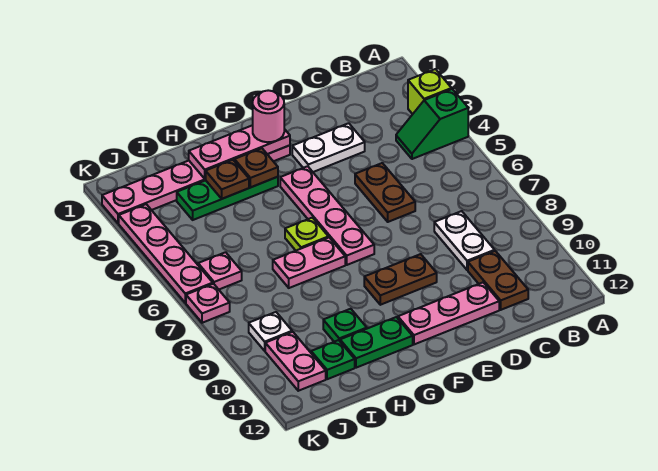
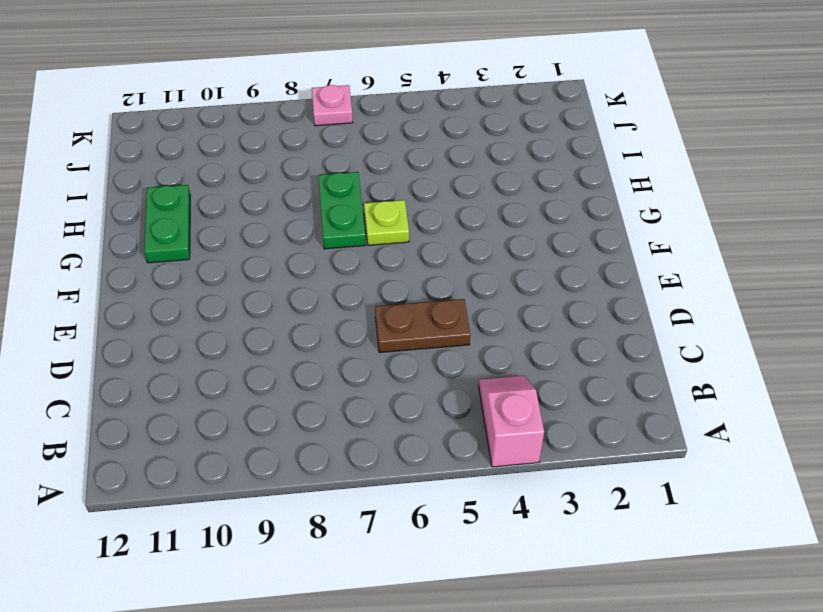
pink slope A4:B4 level 1 top A -> green slope A4:B4 level 1 top A
green plate G7:H7 level 1 -> pink plate G7:H7 level 1
none -> lime brick A3 level 1
none -> white plate C8:C9 level 1
none -> brown plate C10:C11 level 1

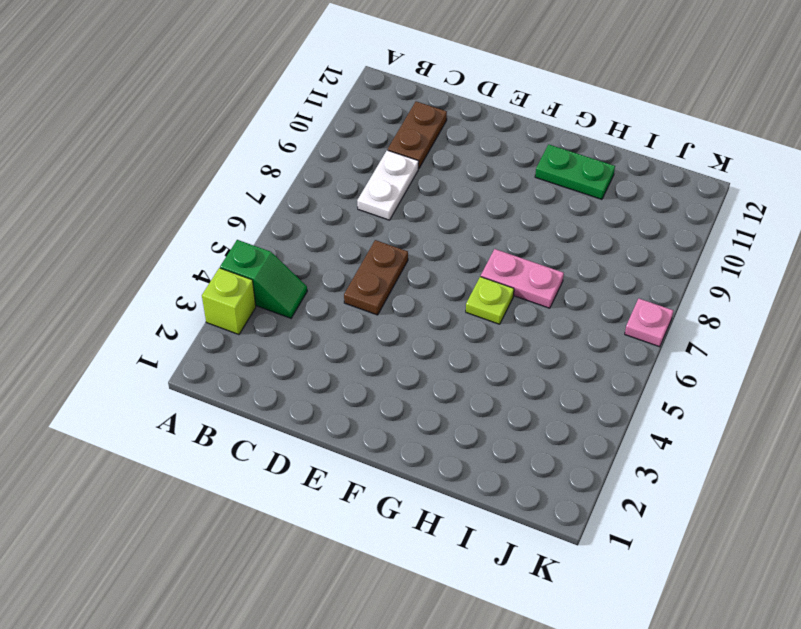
none -> white plate D3:E3 level 1
none -> pink plate D11:F11 level 1
none -> brown plate E9:F9 level 1

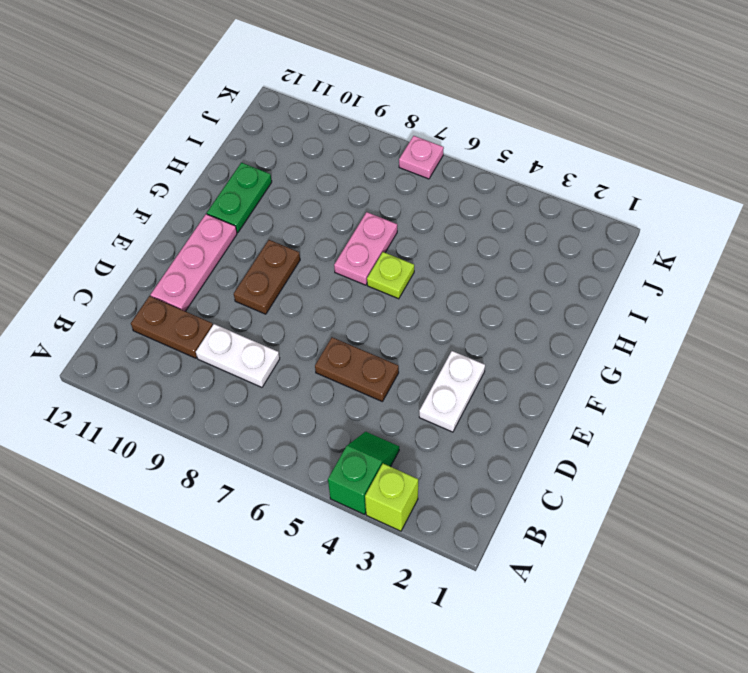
none -> pink plate F2:K2 level 1
none -> pink plate F4:F7 level 1
none -> green plate G3:I3 level 1

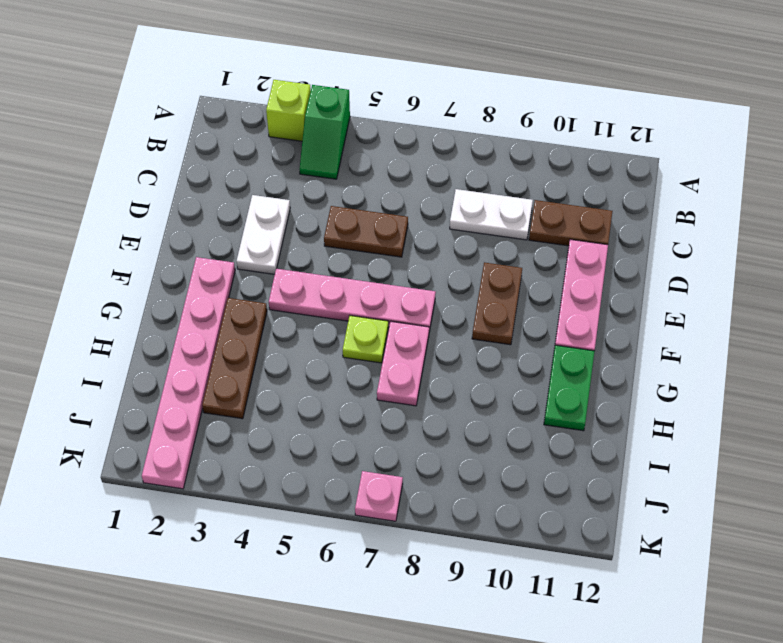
brown plate G3:I3 level 1 -> green plate G3:I3 level 1
none -> green plate H10 level 1
none -> green plate I11 level 1
none -> pink plate J6 level 1

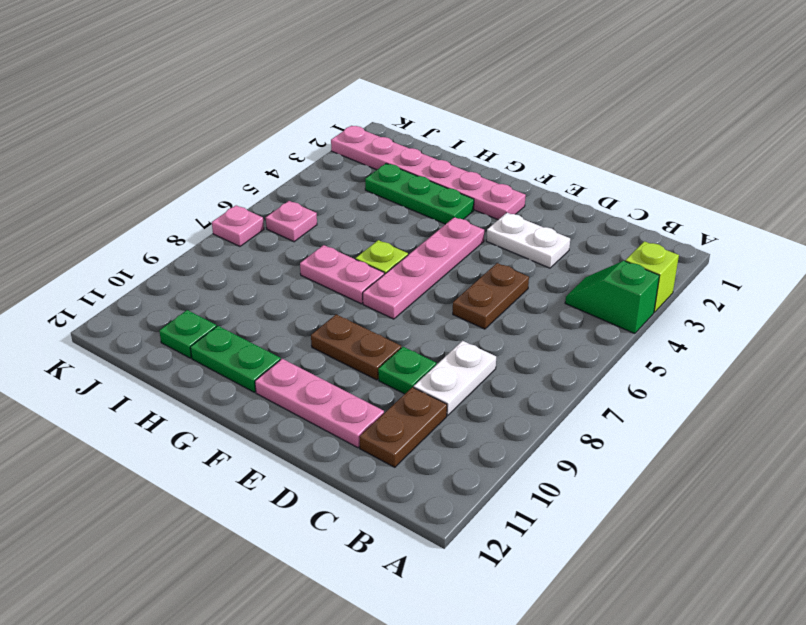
green plate D9 level 1 -> green plate H10 level 1
none -> white plate J9 level 1
none -> pink plate J10:J11 level 1
none -> pink plate K3:K6 level 1

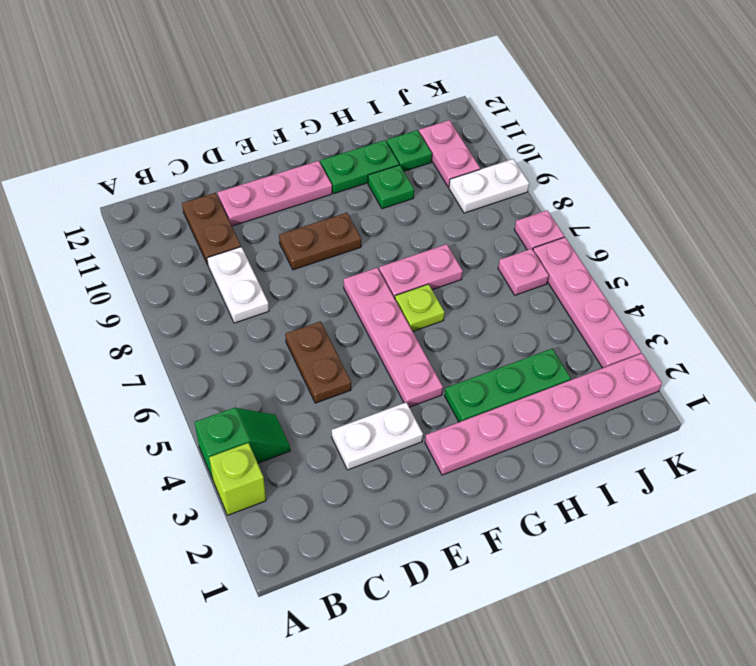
white plate J9:K9 level 1 -> white plate J9 level 1
none -> pink plate F2:H2 level 2
none -> brown plate G3 level 2
none -> brown plate H3 level 2

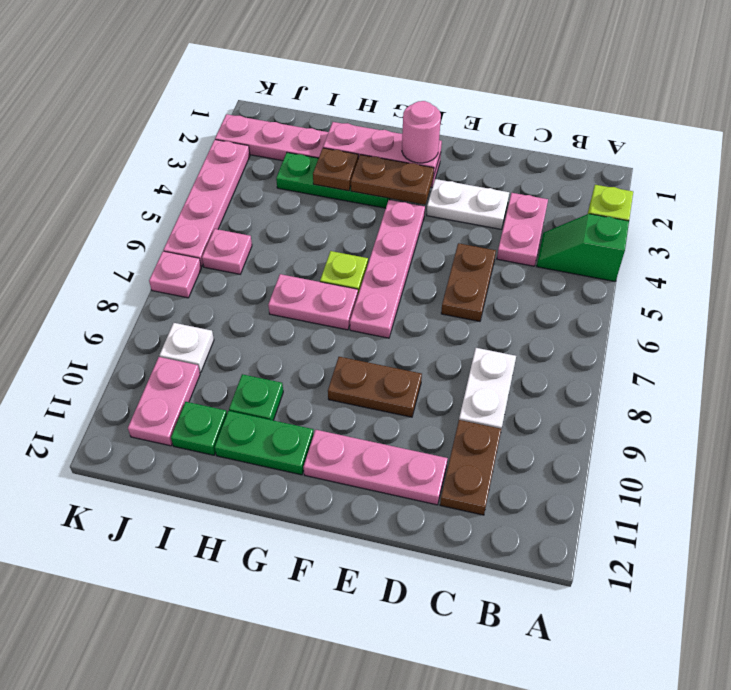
pink plate C3:C4 level 1 -> none
brown plate F3:G3 level 2 -> brown plate G3 level 2

